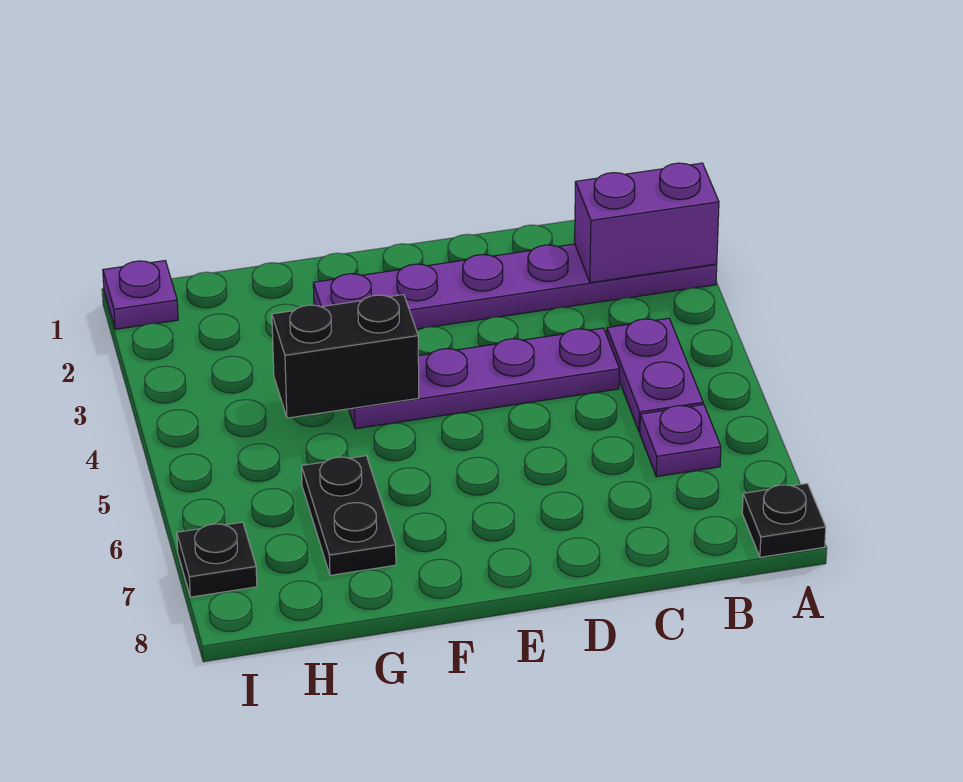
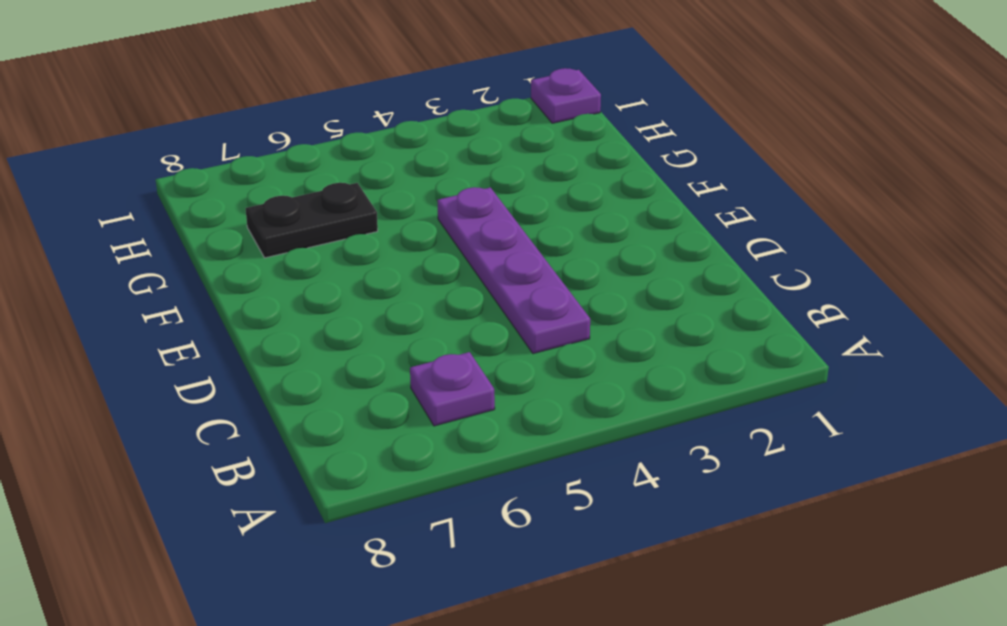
none -> purple plate A2:F2 level 1
none -> black plate A8 level 1

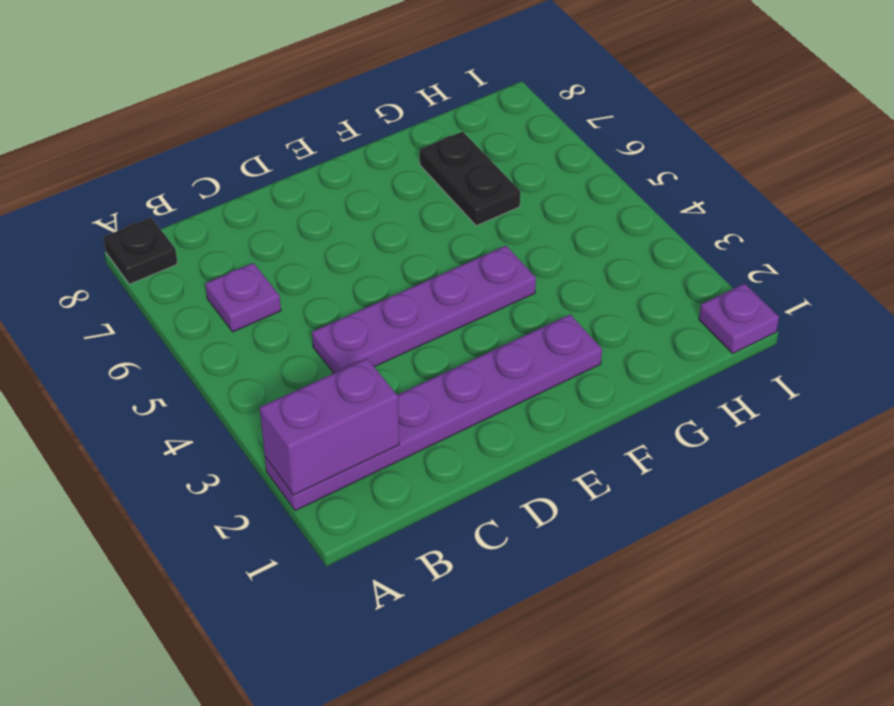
none -> purple plate B4:B5 level 1
none -> black plate I7 level 1

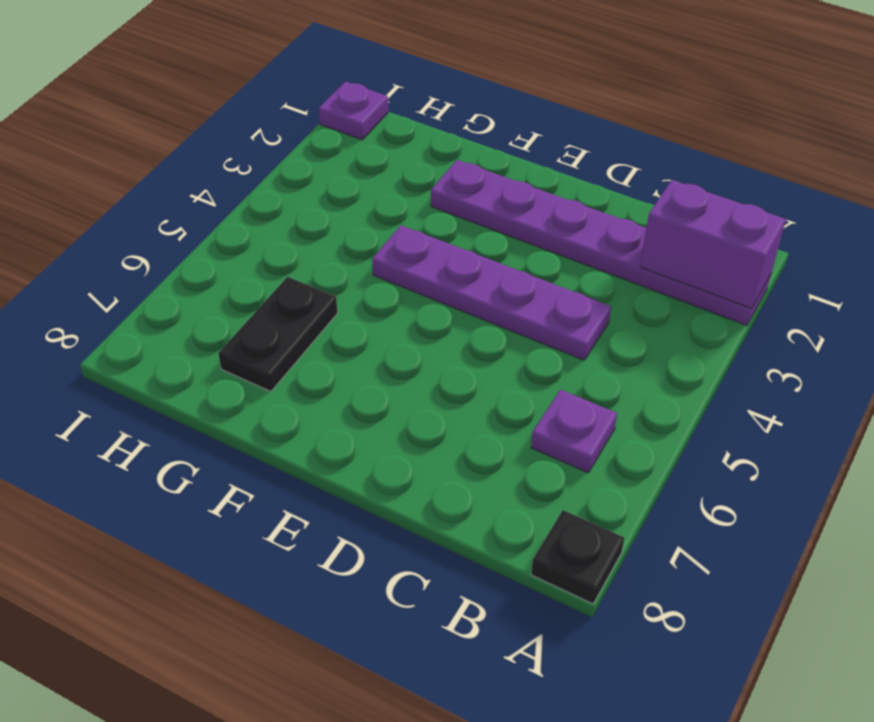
none -> purple plate B4:B5 level 1
none -> black plate I7 level 1

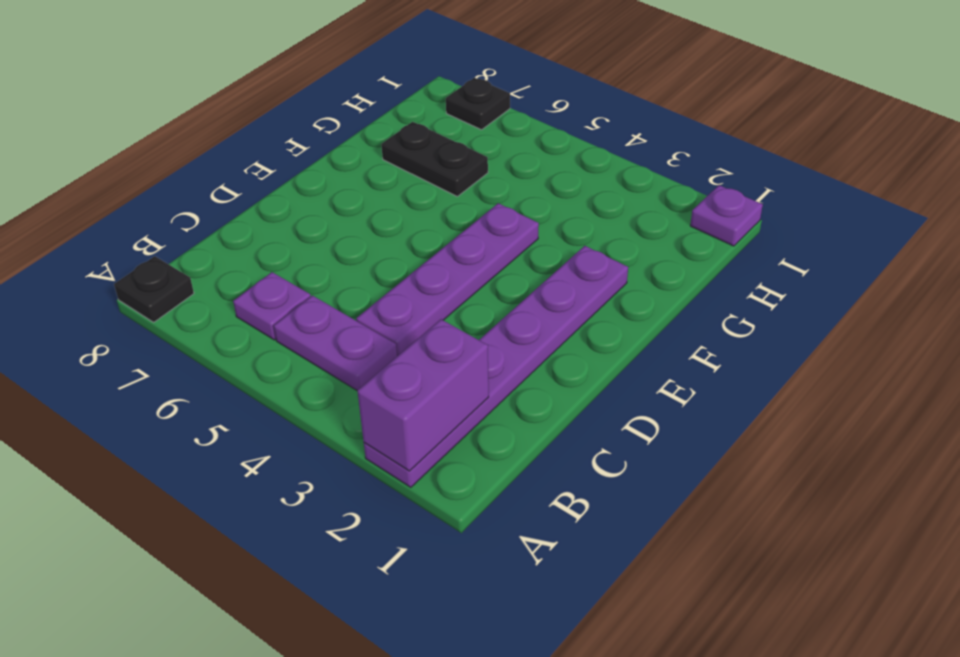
none -> black brick F4:G4 level 2

